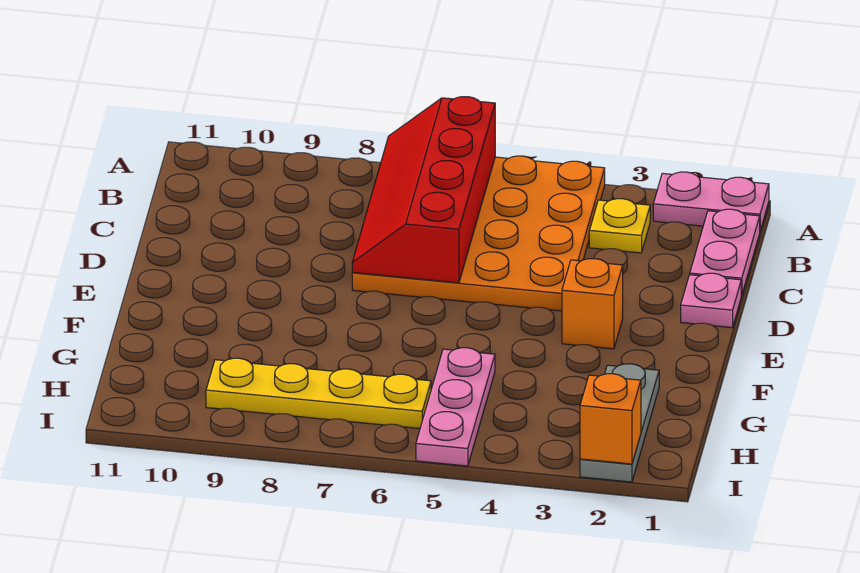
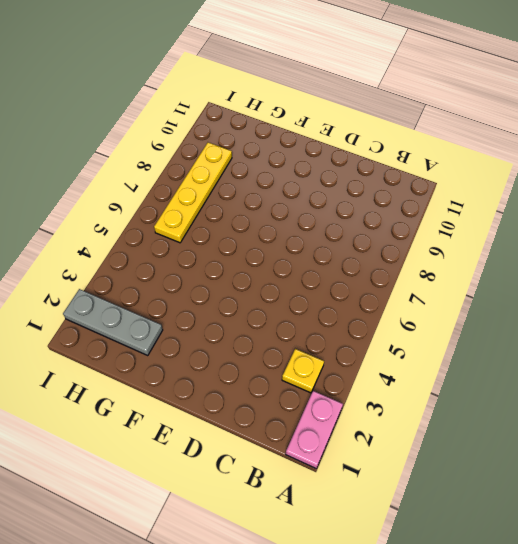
none -> orange plate A4:D7 level 1
none -> pink plate B1:C1 level 1

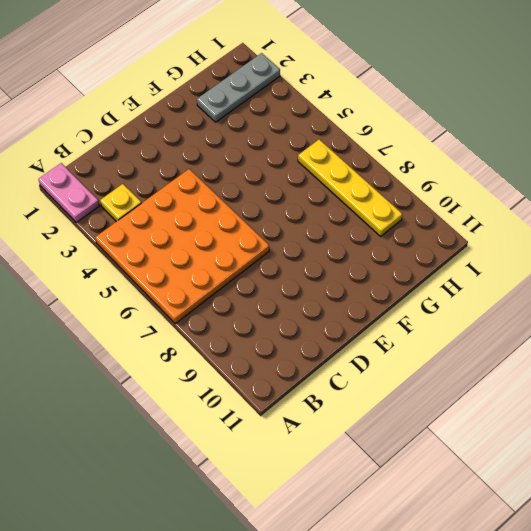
none -> pink plate B1:C1 level 1
none -> pink plate D1 level 1

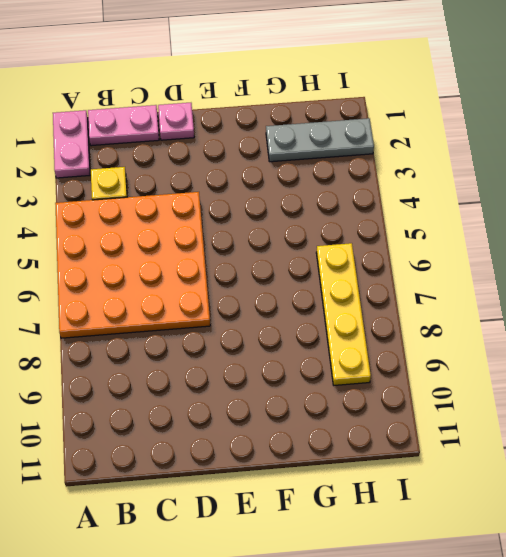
none -> orange brick E3 level 1
none -> pink plate G5:I5 level 1

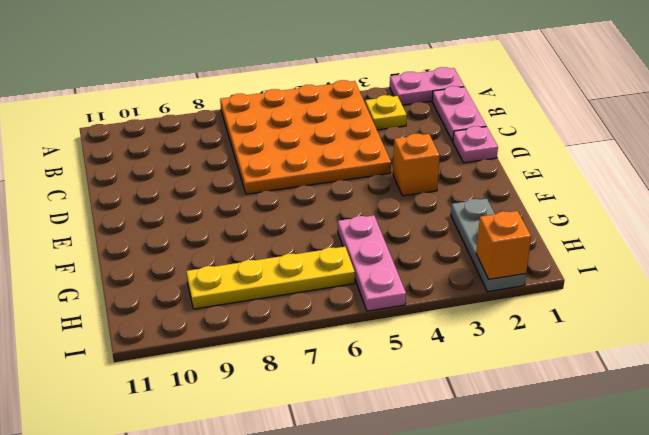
none -> red slope A6:D7 level 2 top 6

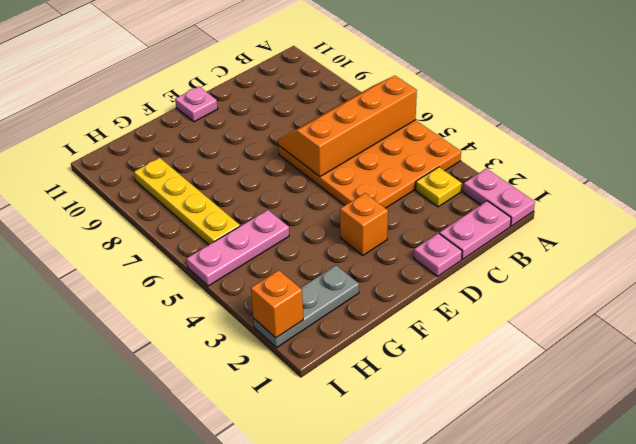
orange slope A6:D7 level 2 top 6 -> red slope A6:D7 level 2 top 6
pink plate E11 level 1 -> none

